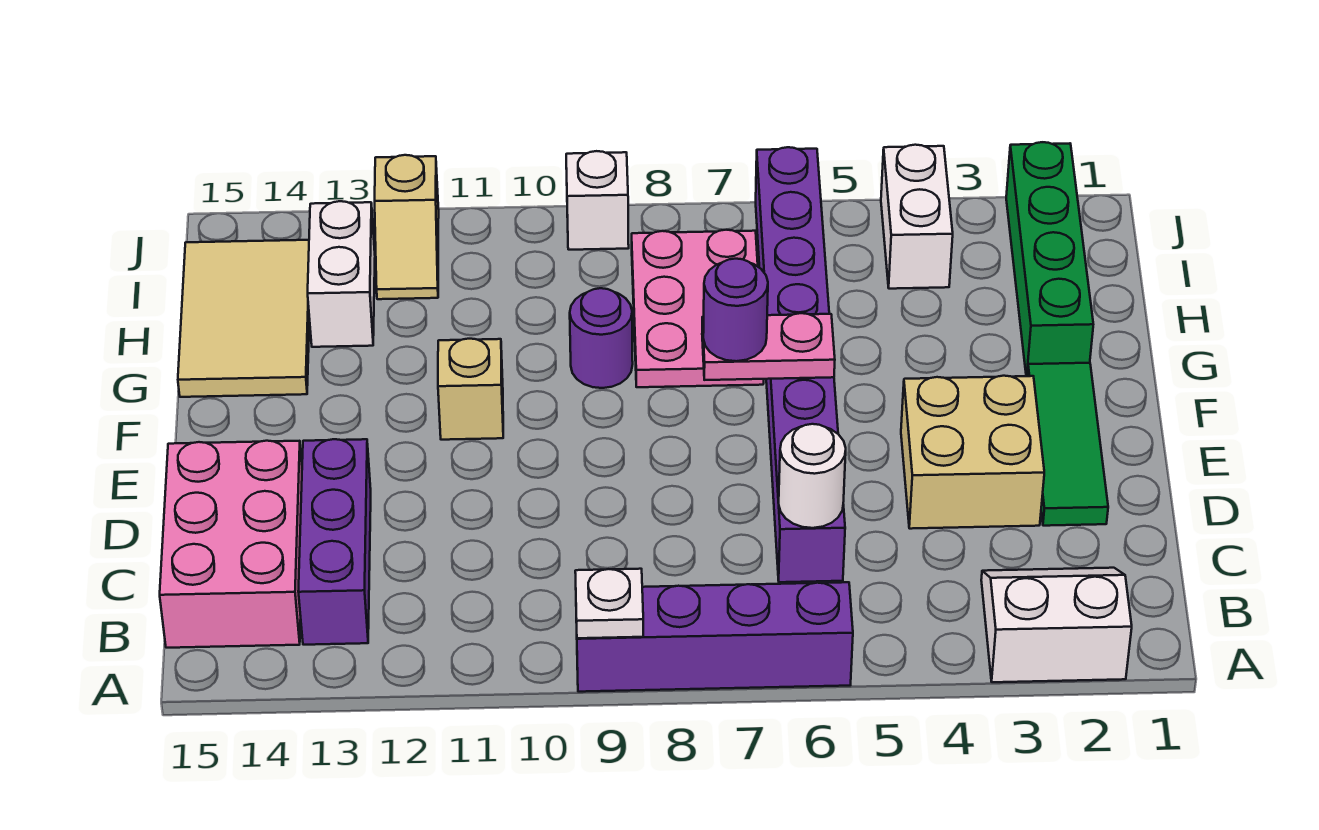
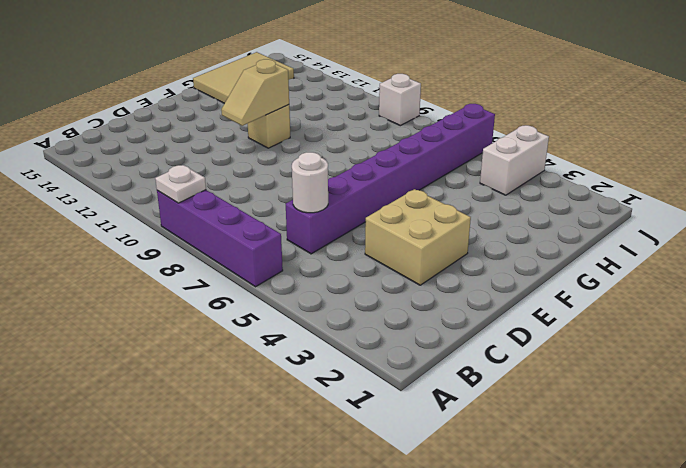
tan slope E11:F11 level 2 top F -> tan slope I12:J12 level 1 top J
none -> white slope A2:B3 level 1 top A
none -> purple brick B13:D13 level 1
none -> pink brick B14:D15 level 1

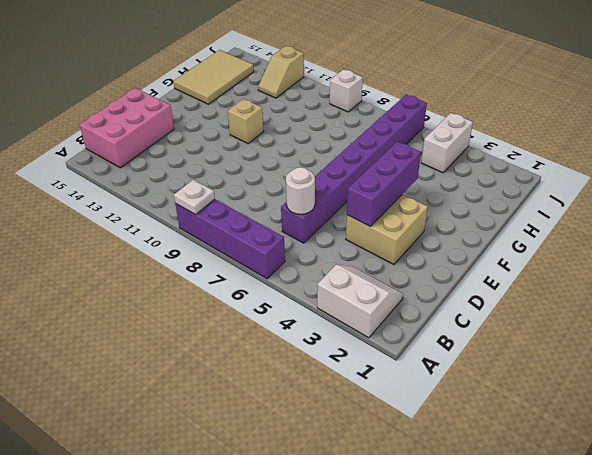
purple brick D4:F4 level 2 -> purple brick B13:D13 level 1
none -> green tile D2:F2 level 1
none -> green brick G2:J2 level 1
none -> pink plate G7:I8 level 1

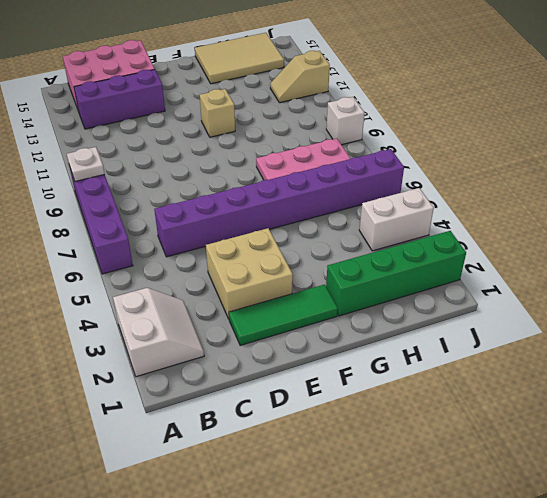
none -> purple round brick G9 level 1
none -> white brick H13:I13 level 1
none -> white round brick C6 level 2

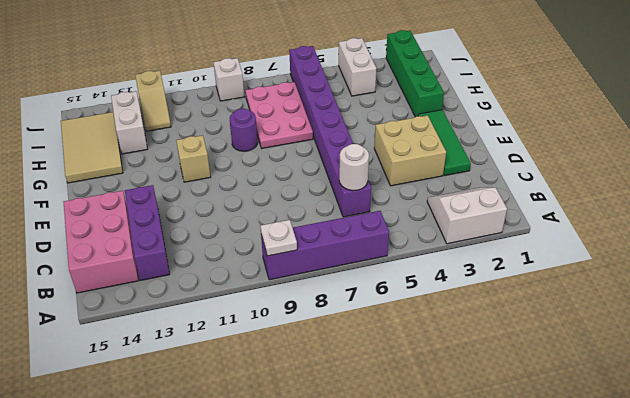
none -> pink plate F6:F7 level 2
none -> purple round brick F7 level 3

